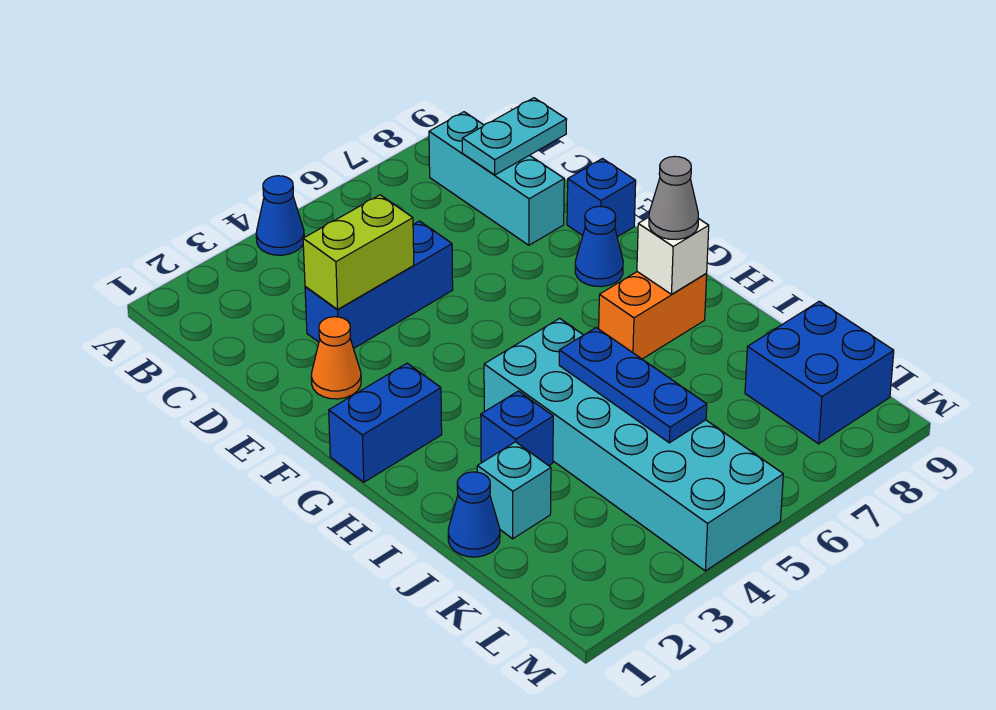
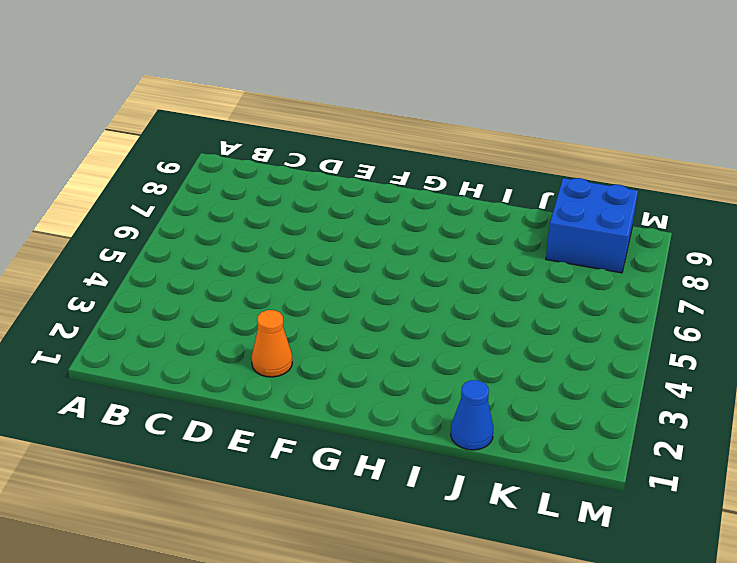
none -> blue cone A4 level 1
none -> cyan brick B8:D8 level 1
none -> blue brick D3:D5 level 1

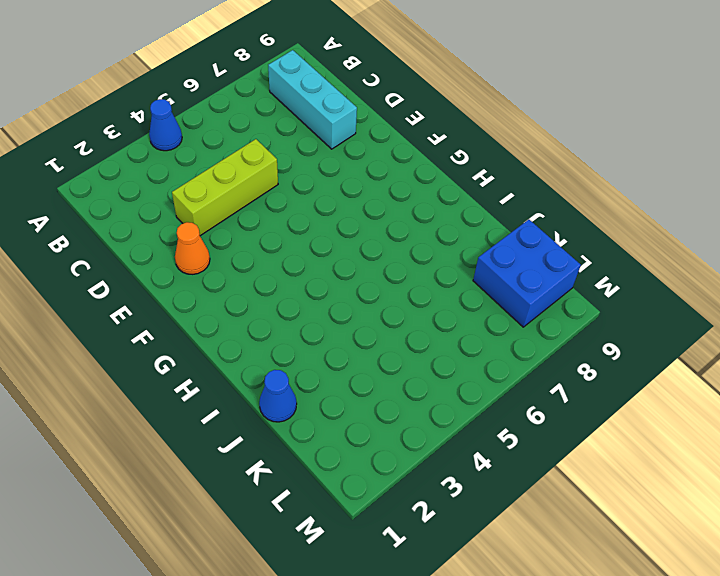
lime brick D3:D5 level 1 -> blue brick D3:D5 level 1
none -> blue brick E9 level 1
none -> blue cone F8 level 1
none -> blue brick G1:G2 level 1

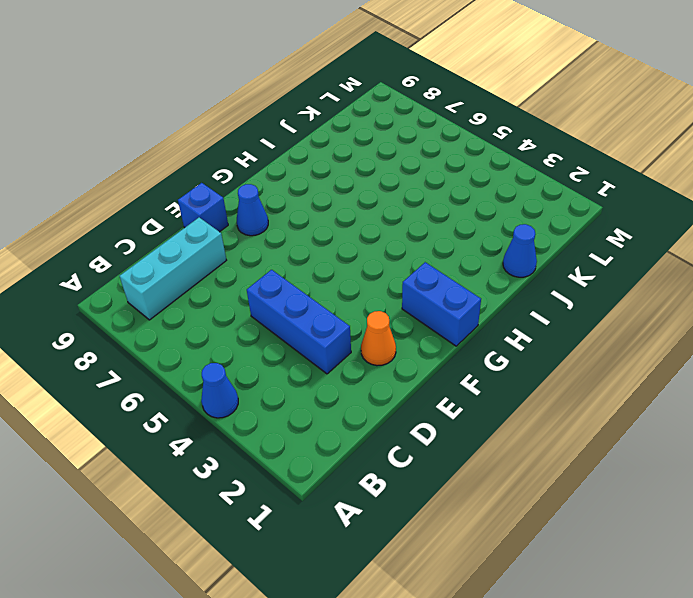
none -> cyan brick H4:M5 level 1
none -> orange brick H7:H8 level 1
none -> blue brick I3 level 1

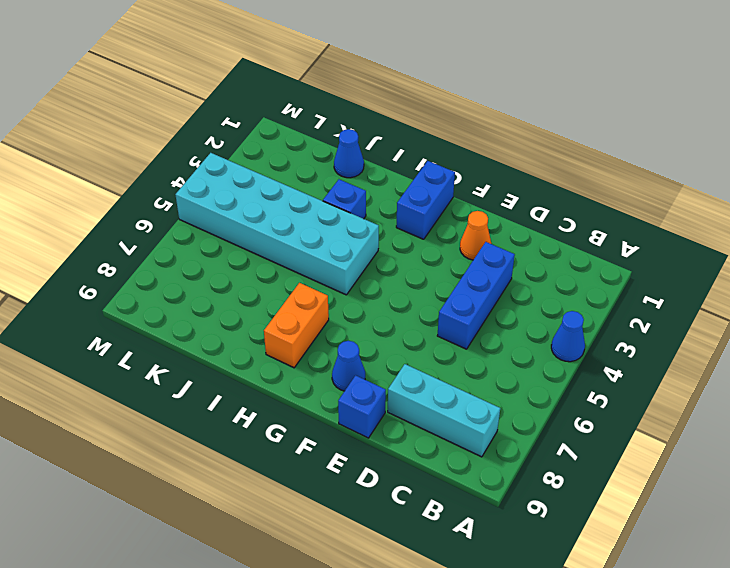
none -> cyan brick J2 level 1
none -> blue brick K8:L9 level 1
none -> cyan plate C8:C9 level 2

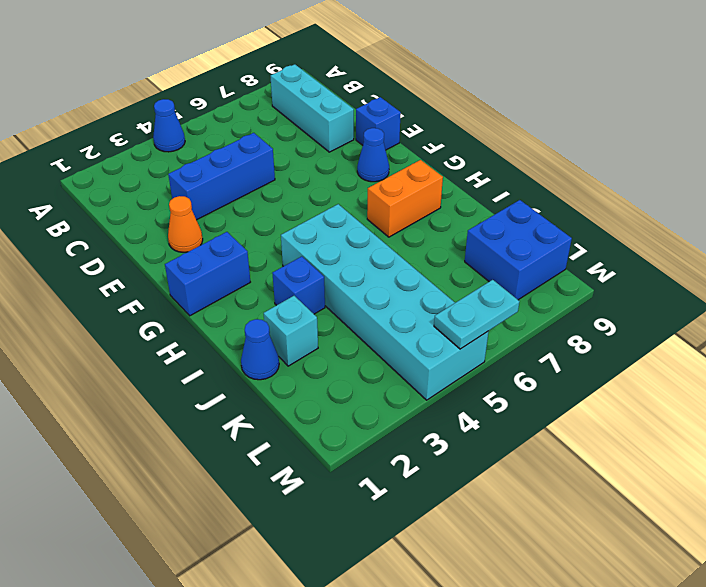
cyan plate M5:M6 level 2 -> cyan plate C8:C9 level 2
none -> lime brick D3:D4 level 2
none -> white brick H8 level 2
none -> blue plate I5:K5 level 2

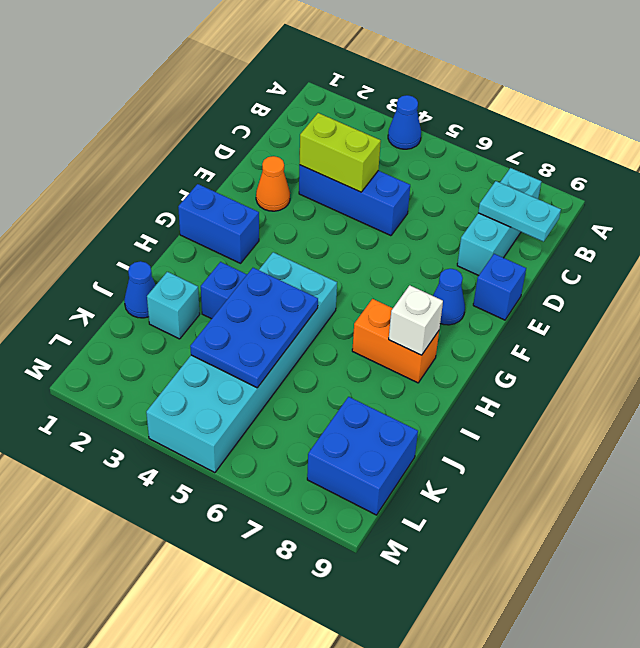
blue plate I4:K5 level 2 -> blue plate I5:K5 level 2
none -> grey cone H8 level 3

